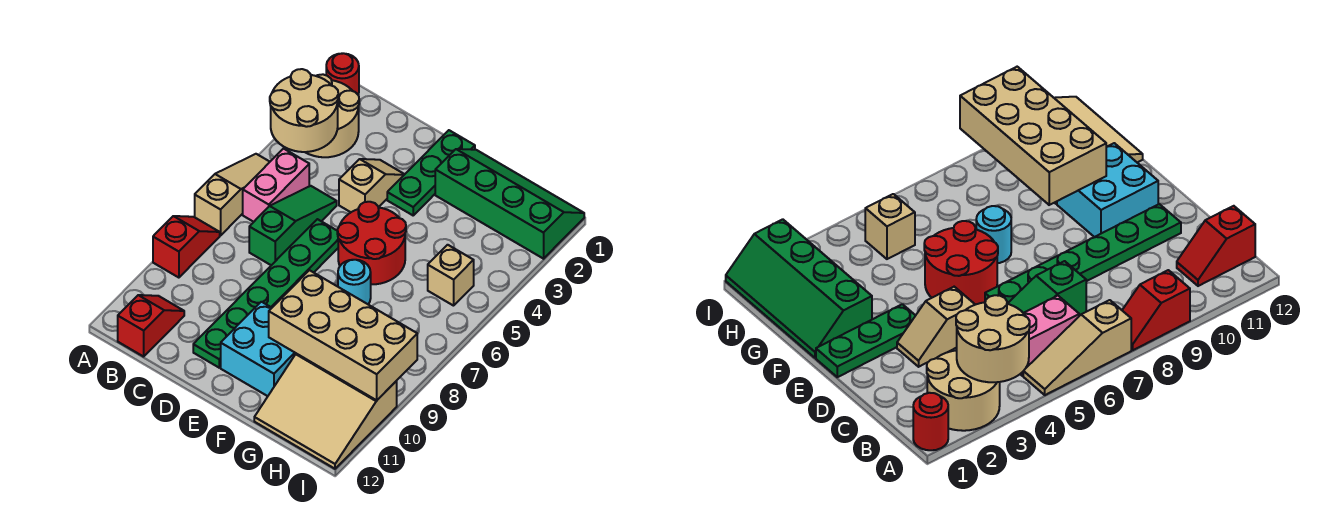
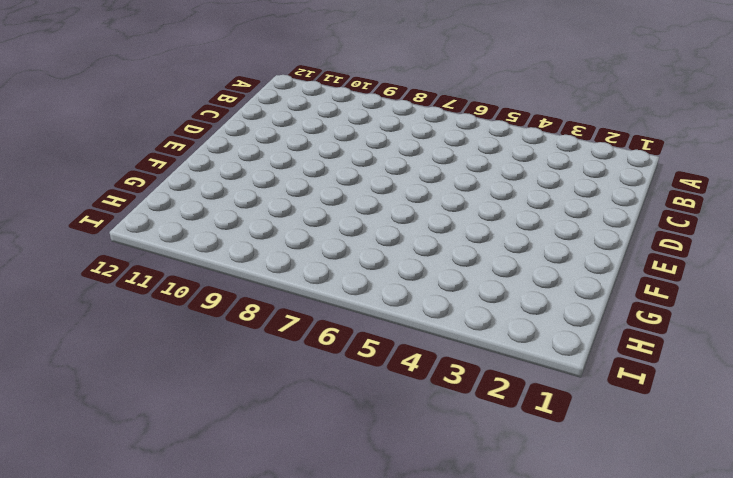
none -> red round brick A1 level 1
none -> tan round brick A2:B3 level 1
none -> tan slope A5:A7 level 1 top 7

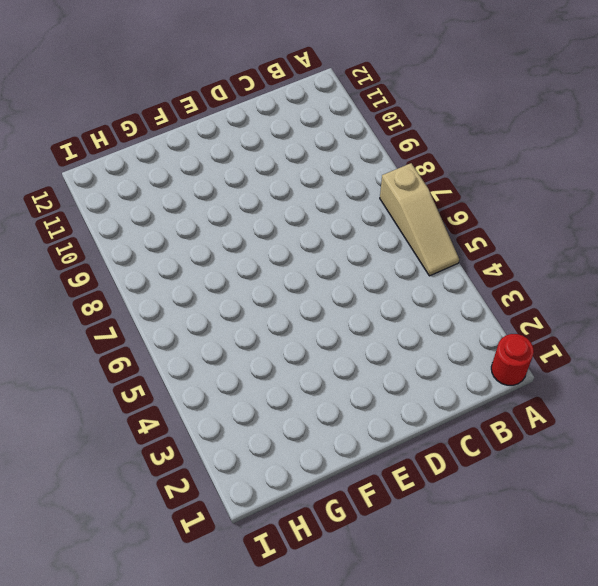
none -> tan round brick A2:B3 level 1
none -> red slope A8:A9 level 1 top 9
none -> pink brick B5:B6 level 1

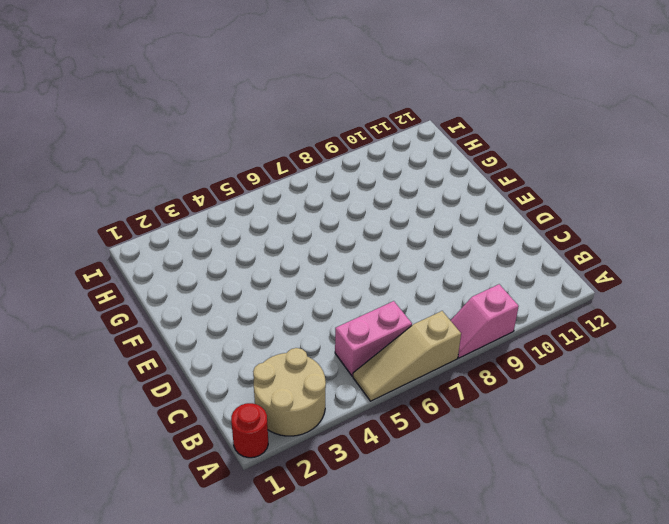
pink slope A8:A9 level 1 top 9 -> red slope A8:A9 level 1 top 9
none -> red slope B11:B12 level 1 top 12
none -> green slope C5:C7 level 1 top 7
none -> tan slope D3:D4 level 1 top 4

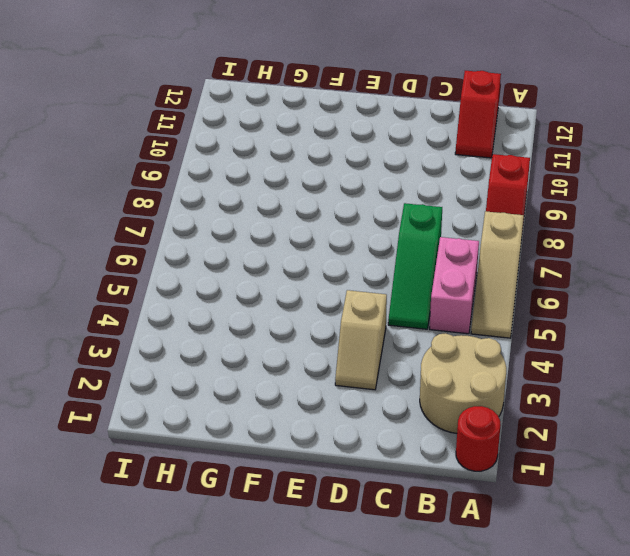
none -> green plate D6:D11 level 1
none -> green plate E1:E3 level 1
none -> red round brick E5:F6 level 1

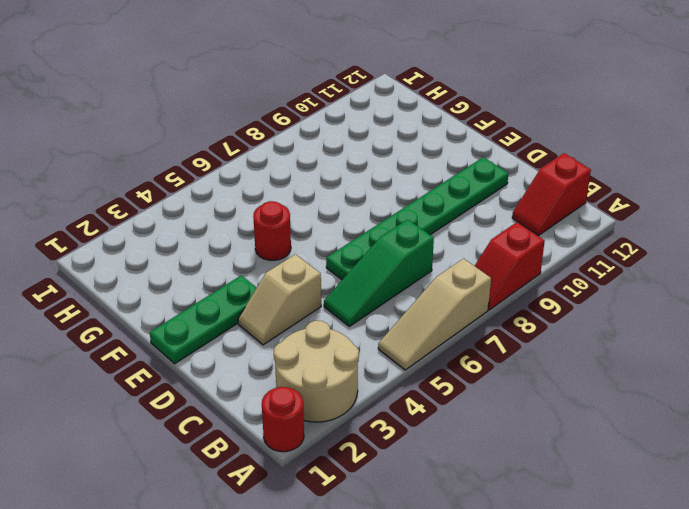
red round brick F5 level 1 -> red round brick E5:F6 level 1
none -> pink brick B5:B6 level 1
none -> cyan brick E10:F11 level 1
none -> green slope F1:I2 level 1 top 2

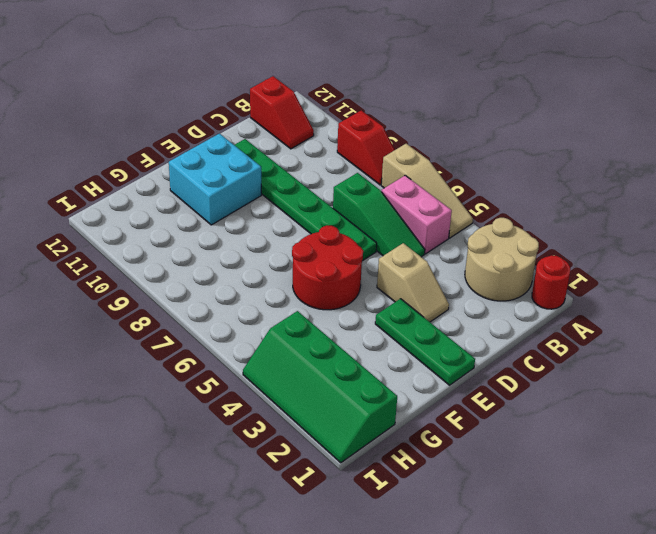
green slope H1:I4 level 1 top H -> green slope F1:I2 level 1 top 2
none -> cyan round brick F7 level 1
none -> tan slope G10:I12 level 1 top 10
none -> tan brick H5 level 1

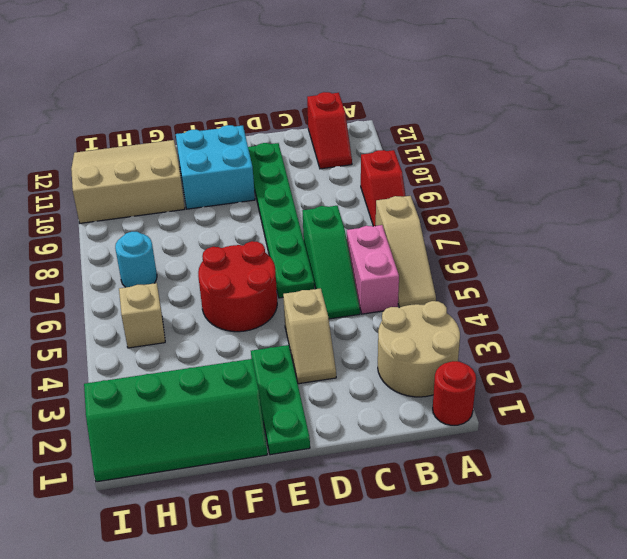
cyan round brick H7 level 1 -> cyan round brick F7 level 1
none -> tan round brick A3:B4 level 2
none -> tan brick F9:I10 level 2

